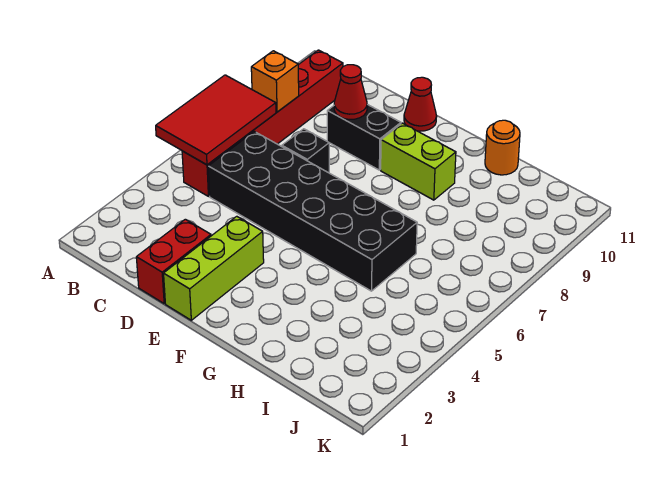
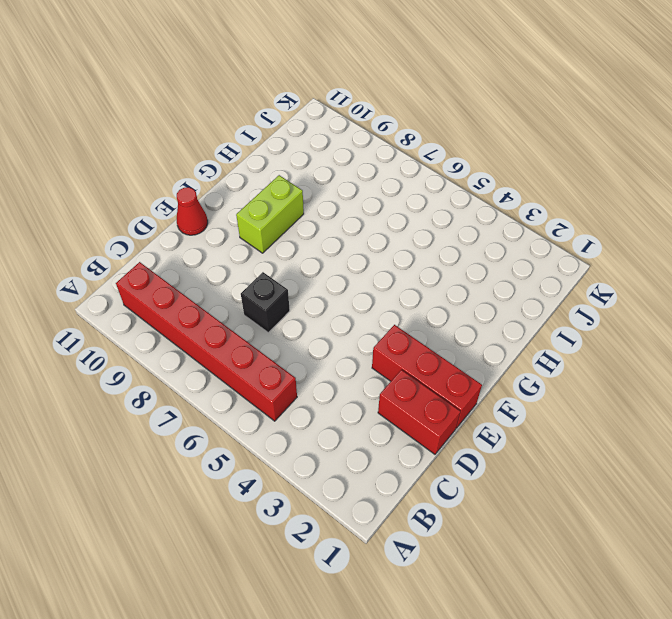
red brick E1:E3 level 1 -> lime brick E1:E3 level 1
none -> black brick C5:H6 level 1
none -> black brick D9:E9 level 1
none -> orange round brick H11 level 1

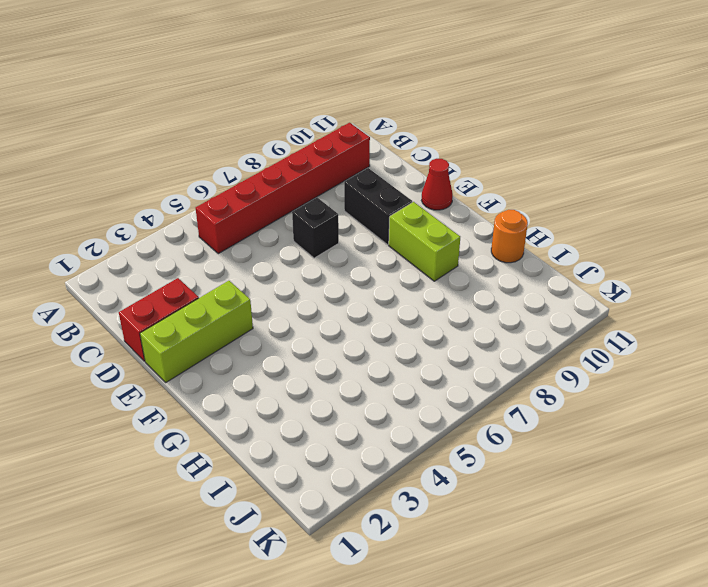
none -> black brick C5:H6 level 1
none -> red tile A5:B7 level 2
none -> orange brick B8 level 2

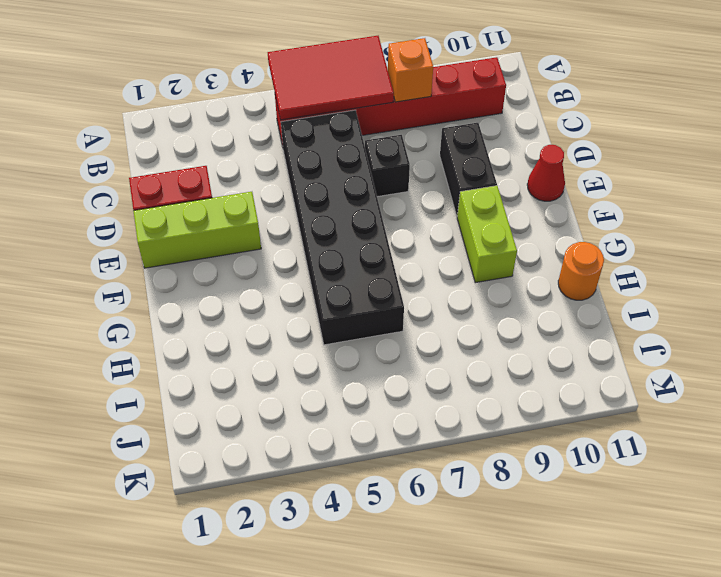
none -> red cone D9 level 2

